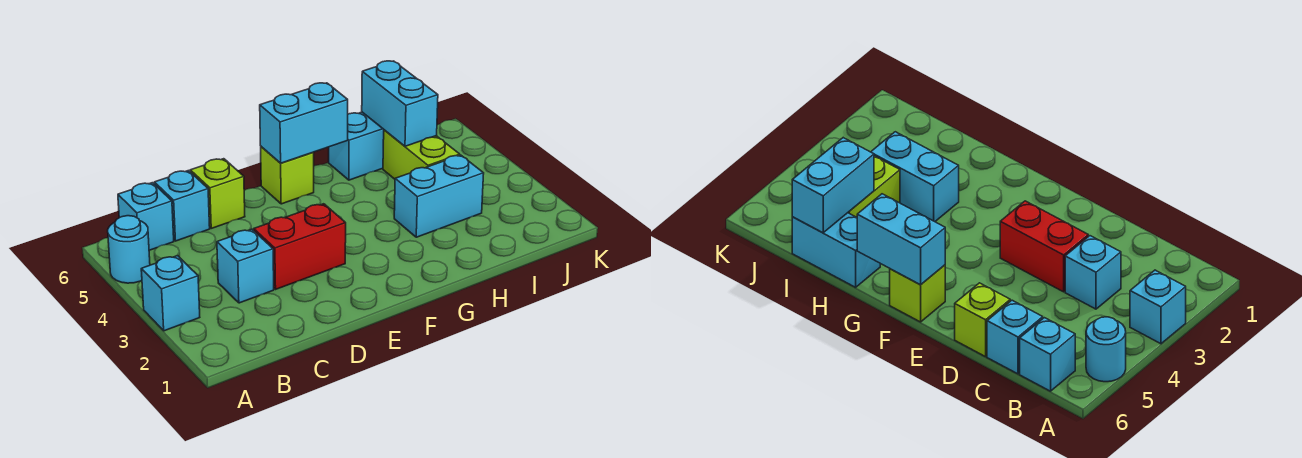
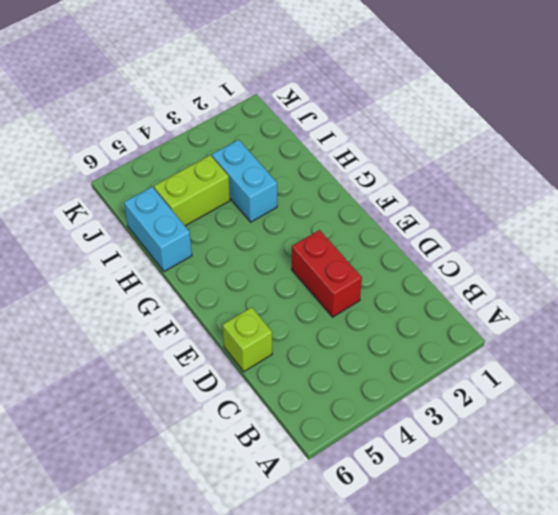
none -> cyan brick A3 level 1
none -> cyan round brick A5 level 1
none -> cyan brick B6 level 1

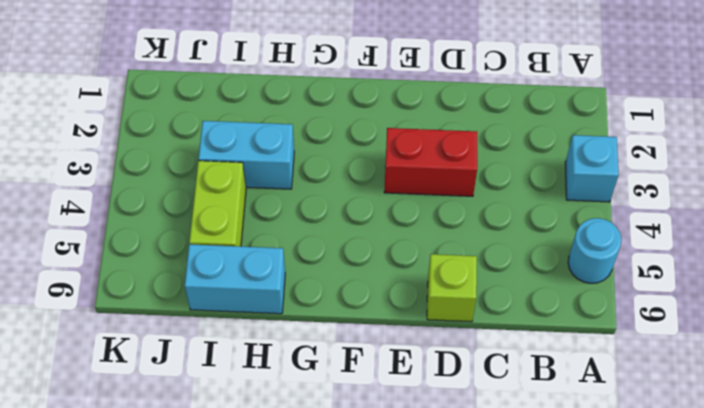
none -> cyan brick B6 level 1
none -> cyan brick C3 level 1
none -> cyan brick C6 level 1

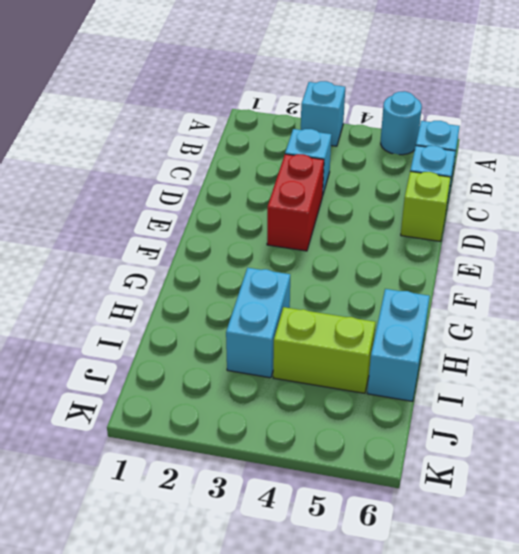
none -> lime brick F6 level 1
none -> cyan brick F6:G6 level 2
none -> cyan brick I5:I6 level 2

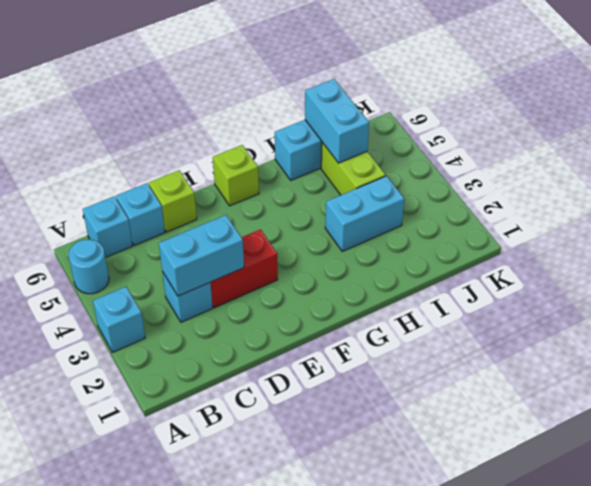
cyan brick C3:D3 level 2 -> cyan brick F6:G6 level 2

